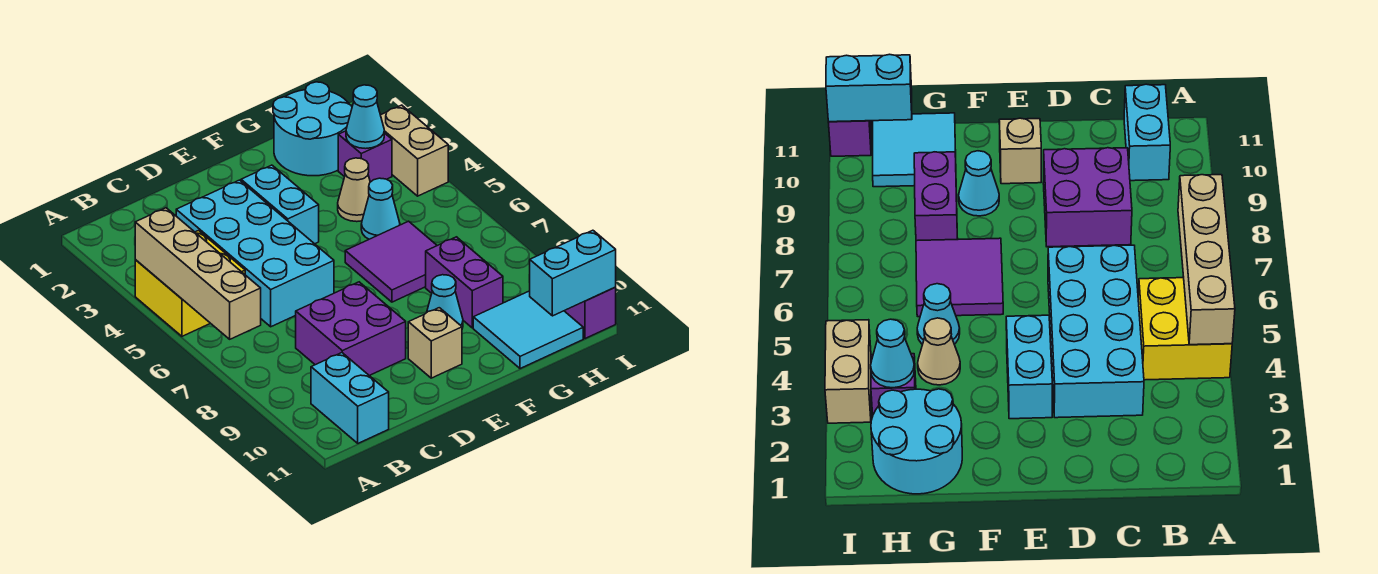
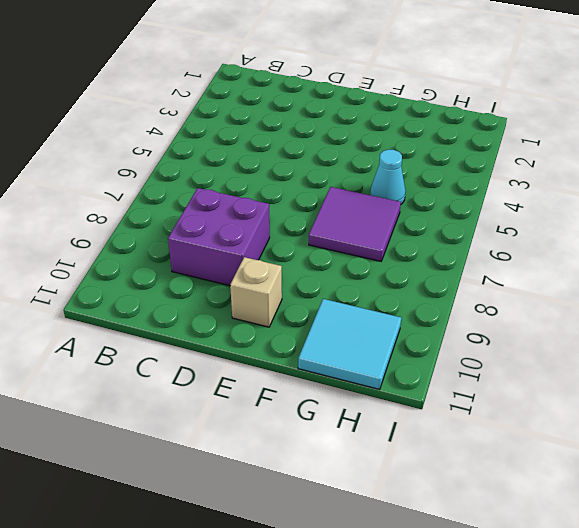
none -> yellow brick A4:B5 level 1
none -> cyan brick B10:B11 level 1
none -> cyan brick C3:D6 level 1

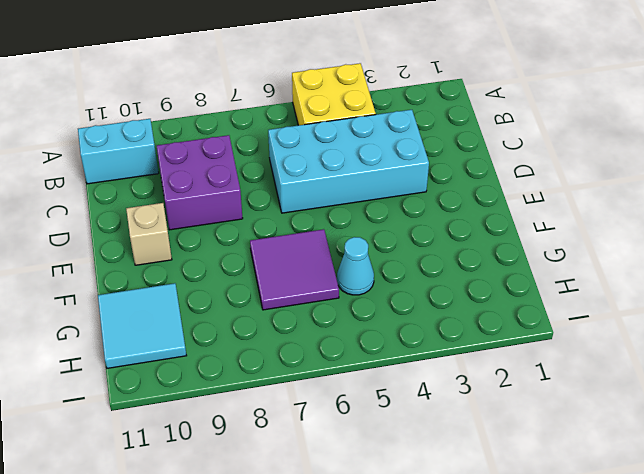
none -> cyan brick E3:E4 level 1
none -> cyan cone F9 level 1
none -> cyan round brick G1:H2 level 1

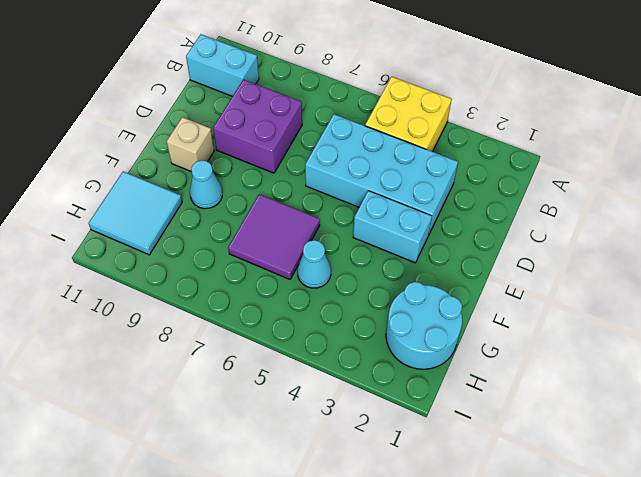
none -> tan cone G4 level 1
none -> purple brick G8:G9 level 1
none -> purple brick H3 level 1

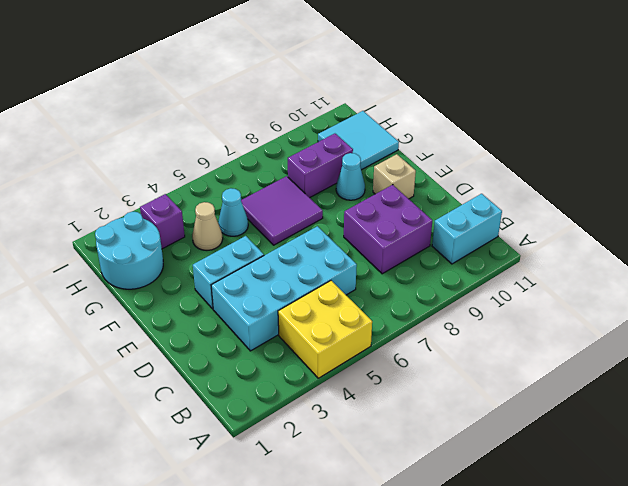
none -> tan brick I3:I4 level 1
none -> purple brick I11 level 1
none -> tan brick A4:A7 level 2

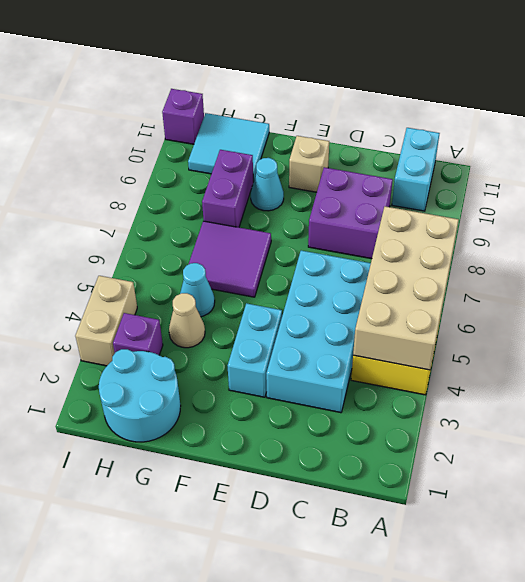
tan brick A4:B7 level 2 -> tan brick A4:A7 level 2
none -> cyan cone H3 level 2
none -> cyan brick H11:I11 level 2

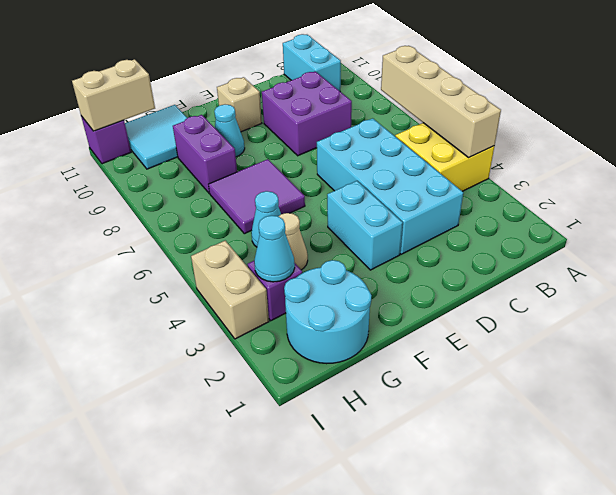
tan brick H11:I11 level 2 -> cyan brick H11:I11 level 2

